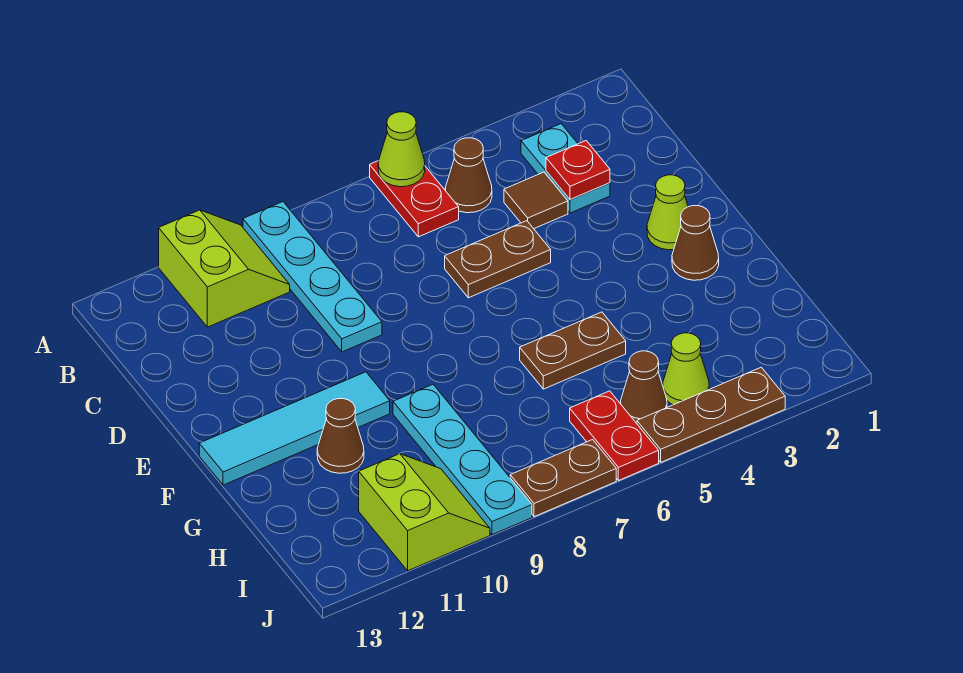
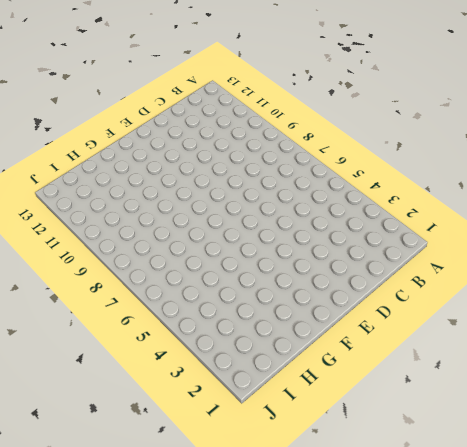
none -> red plate A6:B6 level 1
none -> cyan plate A9:D9 level 1
none -> lime slope A10:B11 level 1 top 11

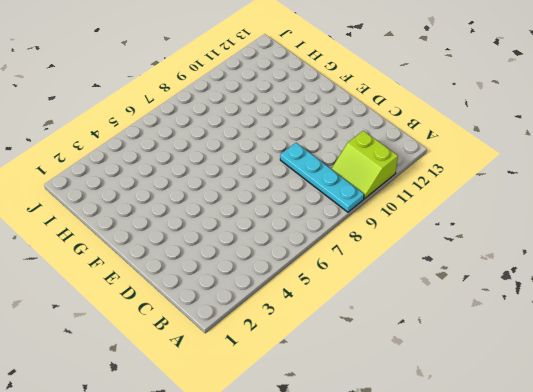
none -> red plate A6:B6 level 1
none -> cyan plate B3:C3 level 1
none -> brown cone B5 level 1

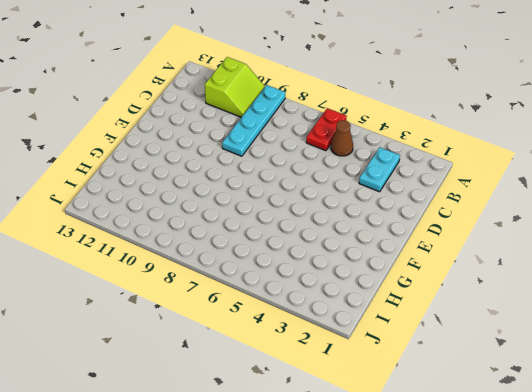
none -> brown tile C4 level 1
none -> brown plate D5:D6 level 1
none -> lime cone E2 level 1

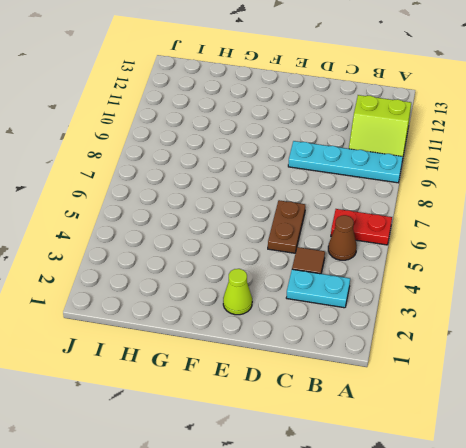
none -> brown cone F2 level 1
none -> cyan tile F10:F13 level 1
none -> brown plate G5:G6 level 1

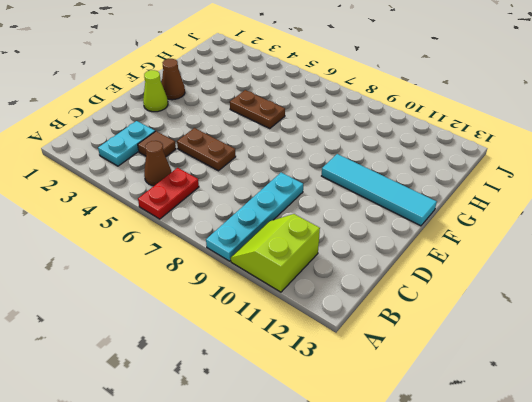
none -> cyan plate G9:J9 level 1
none -> brown cone G11 level 1
none -> lime cone I4 level 1

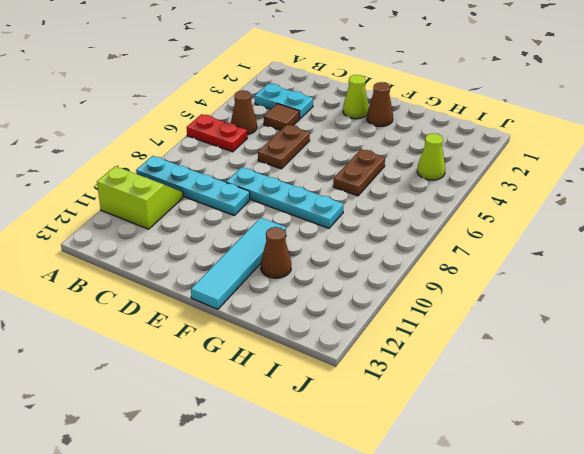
cyan plate D8:G8 level 1 -> cyan plate G9:J9 level 1
none -> brown cone I5 level 1
none -> red plate I6:J6 level 1
none -> lime slope I10:J11 level 1 top 11

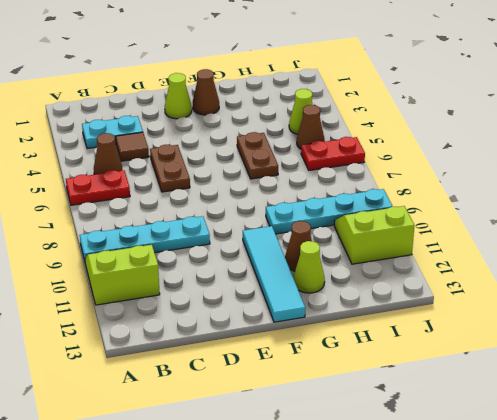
lime cone G12 level 1 -> lime cone A6 level 2
none -> brown plate J3:J5 level 1
none -> brown plate J7:J8 level 1
none -> red plate C3 level 2

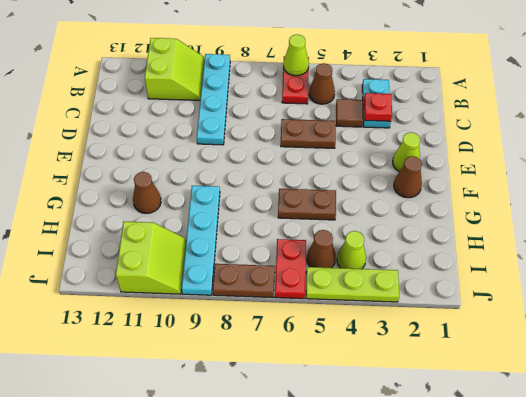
lime plate J3:J5 level 1 -> brown plate J3:J5 level 1
none -> cyan tile F10:F13 level 1

